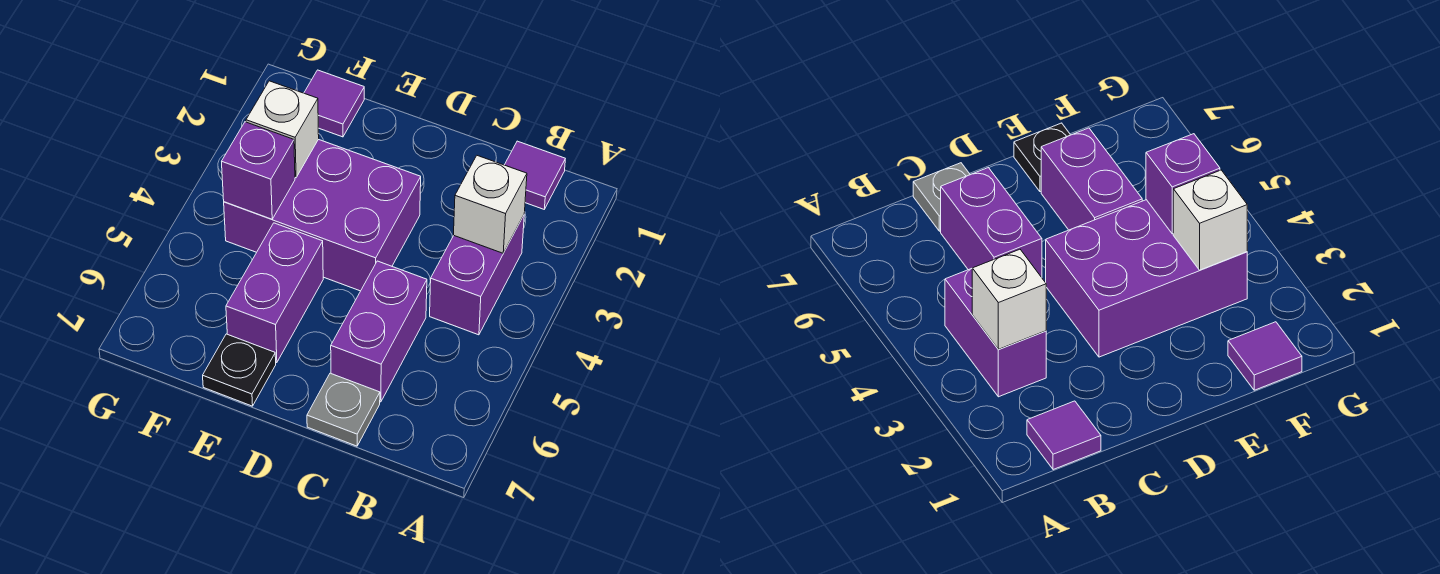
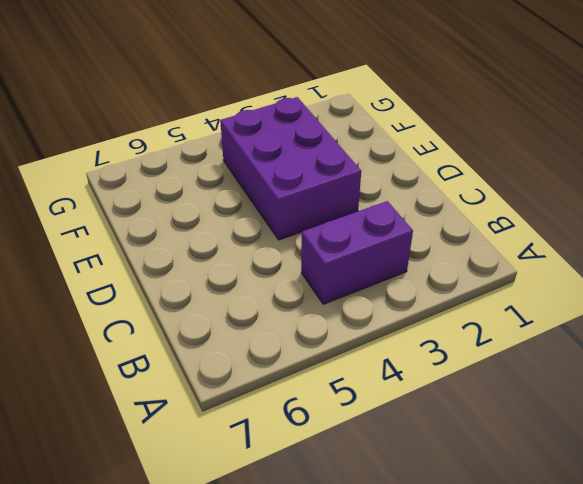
none -> purple tile B1 level 1
none -> purple brick C5:C6 level 1

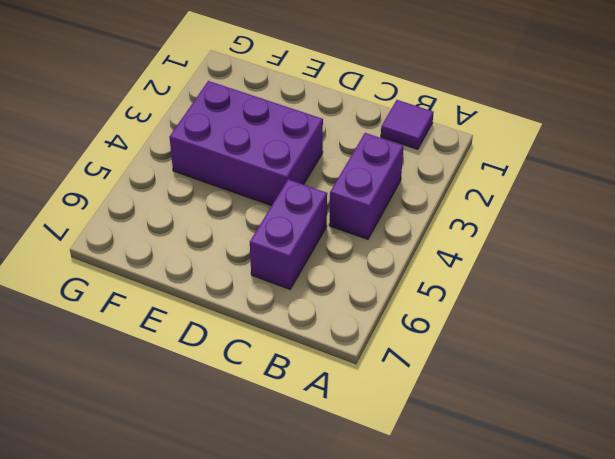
none -> grey plate C7 level 1
none -> purple brick E5:E6 level 1

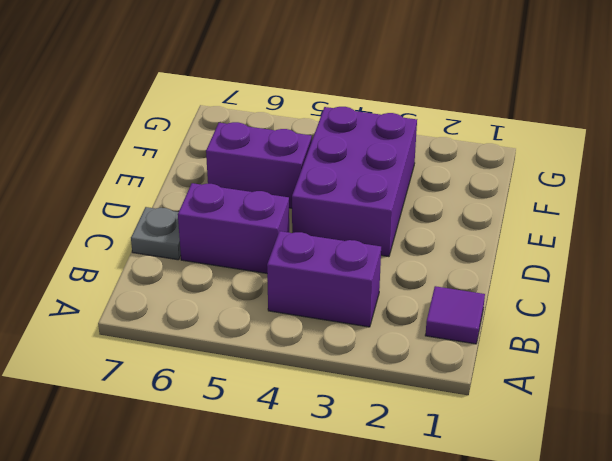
none -> black plate E7 level 1
none -> purple tile F1 level 1

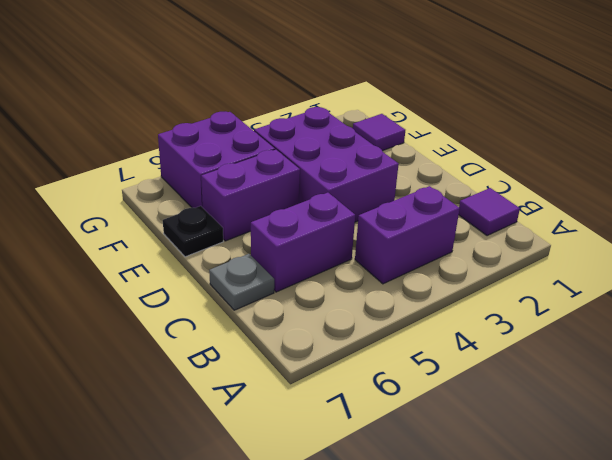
purple brick F5:G6 level 1 -> none
none -> white brick B3 level 2
none -> white brick F3 level 2

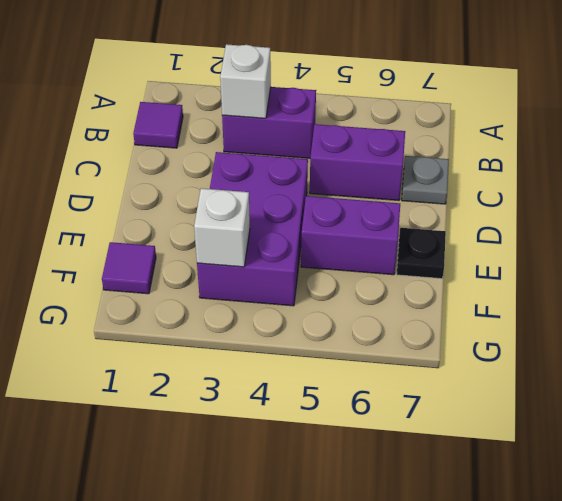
none -> purple brick F4 level 2

